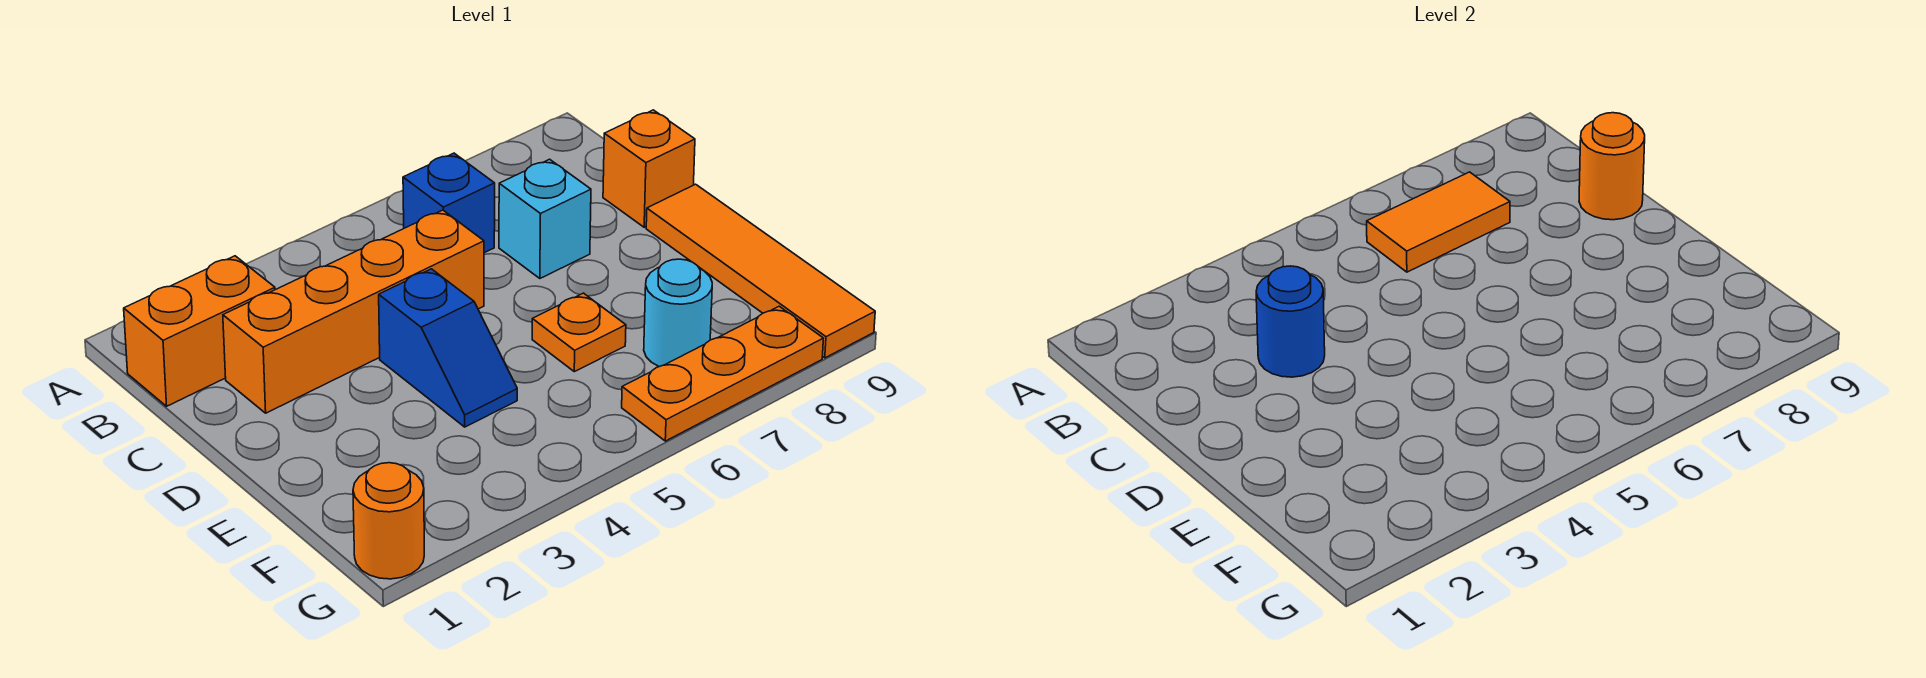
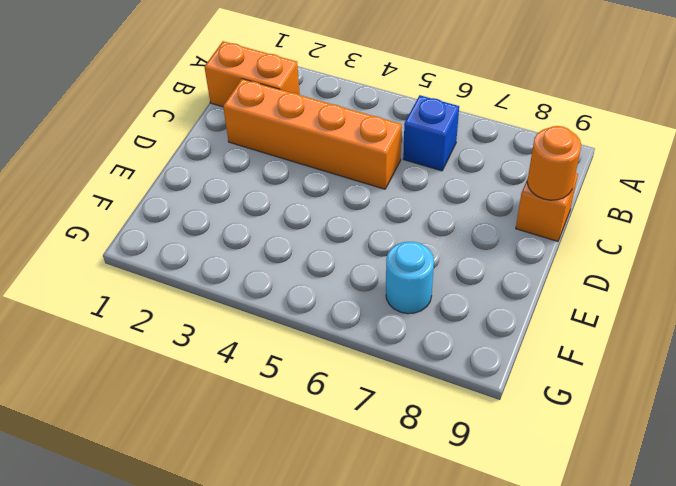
none -> cyan brick C7 level 1
none -> blue slope D4:E4 level 1 top D
none -> orange tile D9:G9 level 1

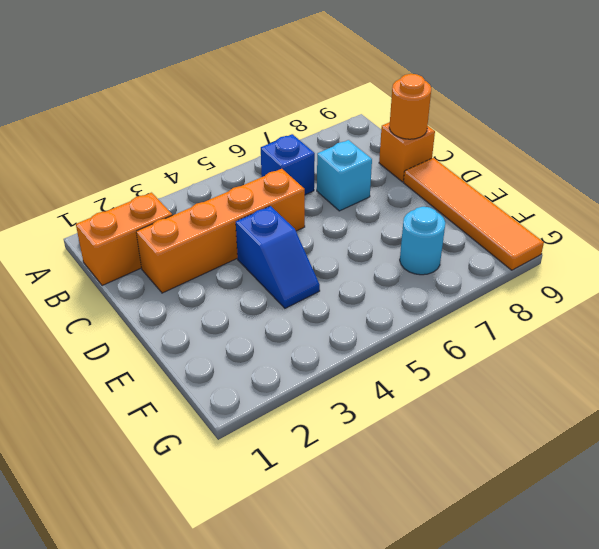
none -> orange plate E6 level 1
none -> orange round brick G1 level 1
none -> orange plate G6:G8 level 1

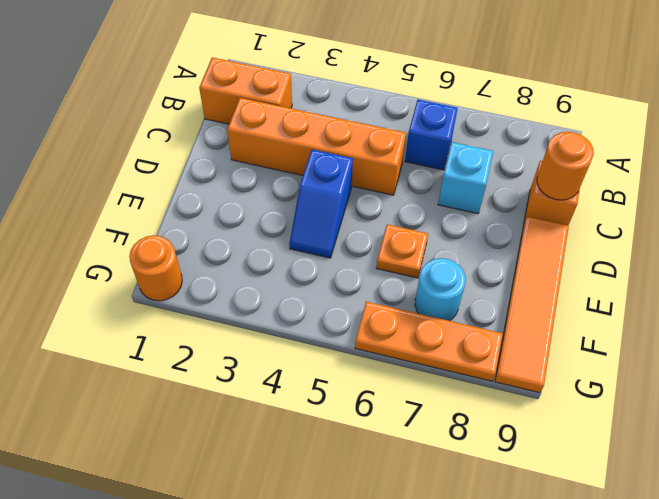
none -> orange tile B6:B7 level 2
none -> blue round brick C3 level 2

